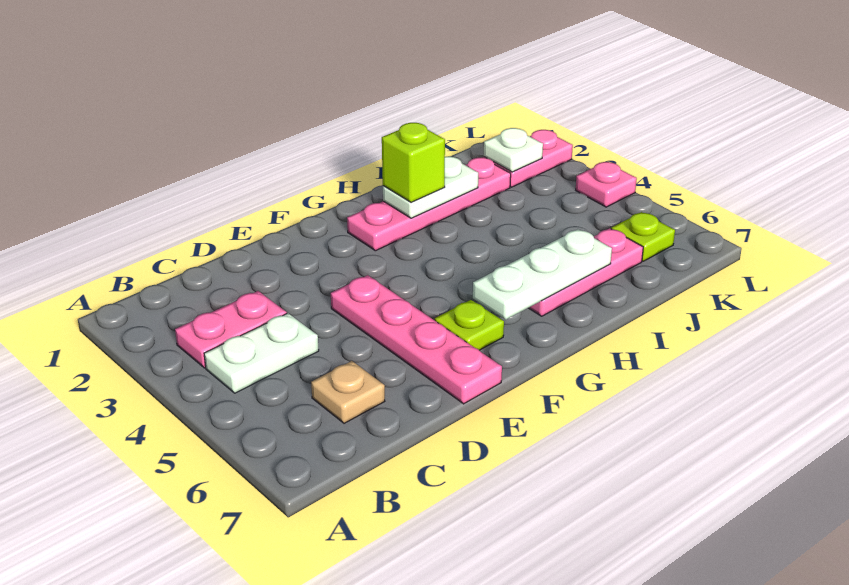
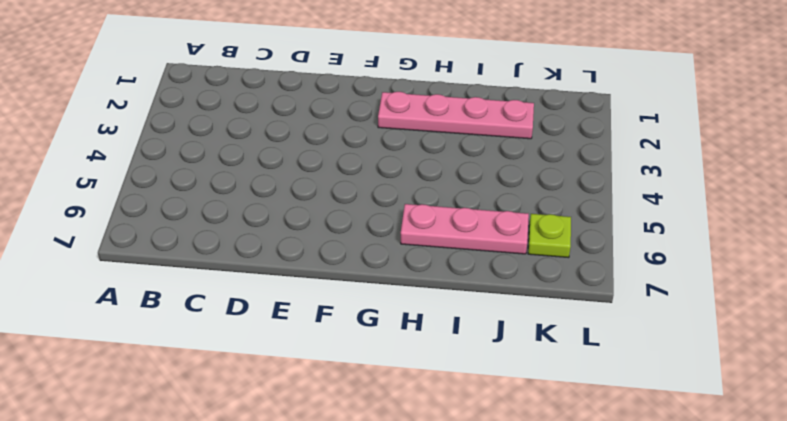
none -> pink plate B3:C3 level 1
none -> white plate B4:C4 level 1
none -> tan plate C6 level 1

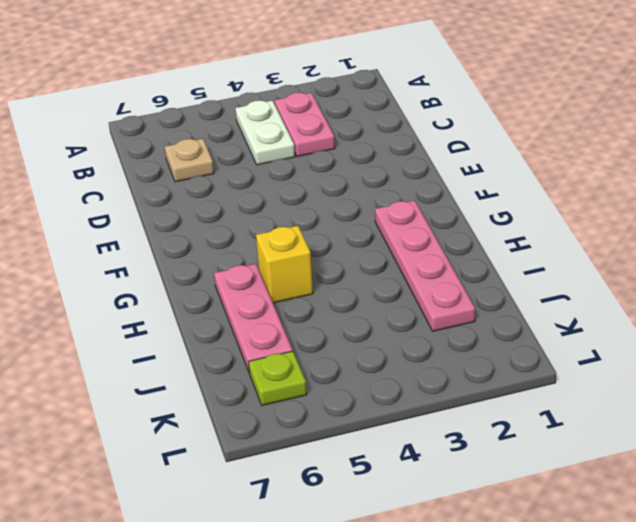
yellow brick H5 level 1 -> none
none -> pink plate E4:E7 level 1
none -> lime plate F6 level 1
none -> pink plate K2:L2 level 1

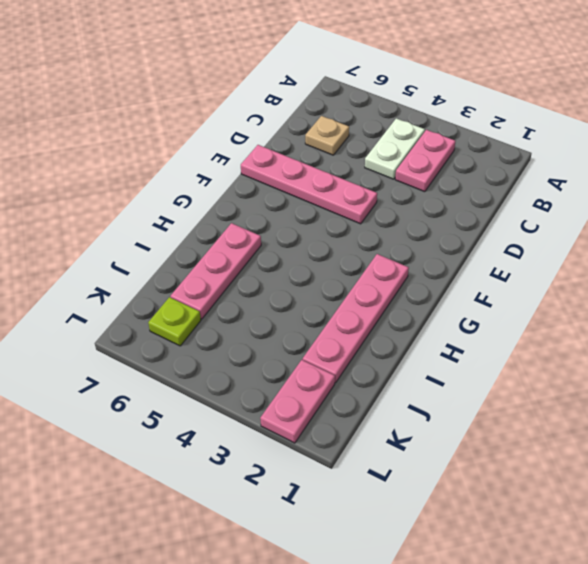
none -> lime plate F6 level 1
none -> pink plate L4 level 1
none -> white plate G6:I6 level 2

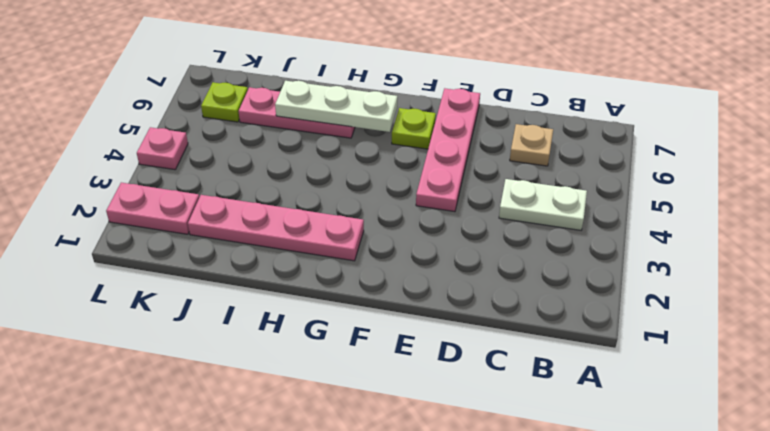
none -> pink plate B3:C3 level 1
none -> white plate H2:I2 level 2
none -> white plate K2 level 2

